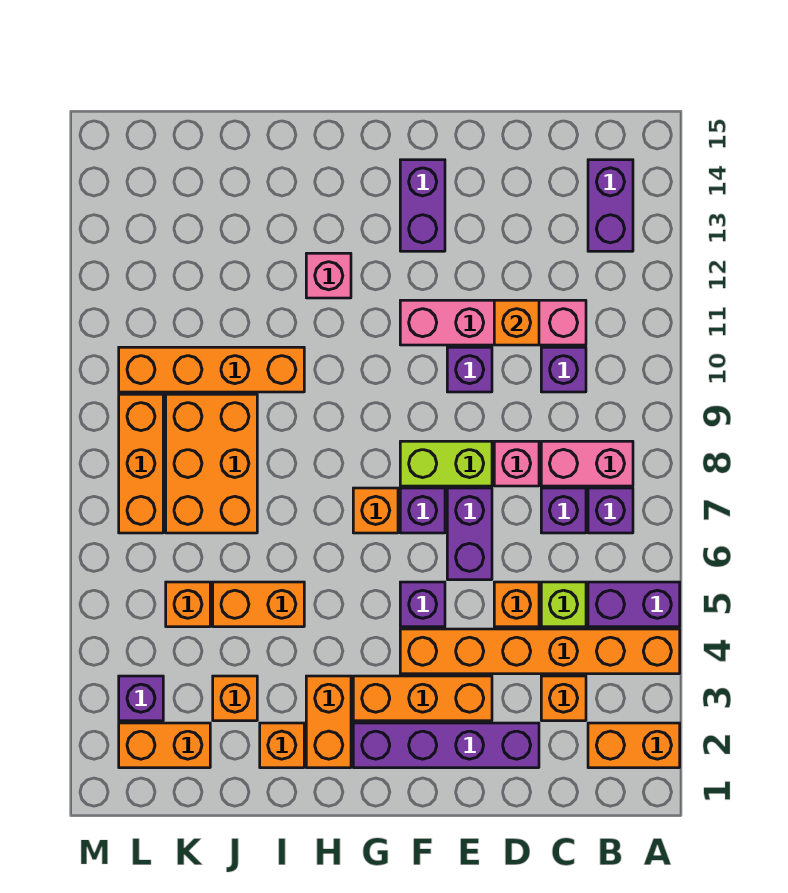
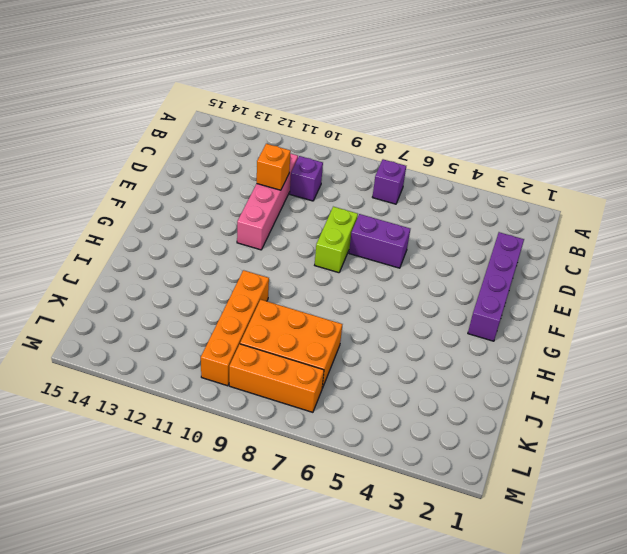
none -> orange brick A2:B2 level 1
none -> orange brick A4:F4 level 1
none -> purple brick A5:B5 level 1
none -> pink brick B8:C8 level 1

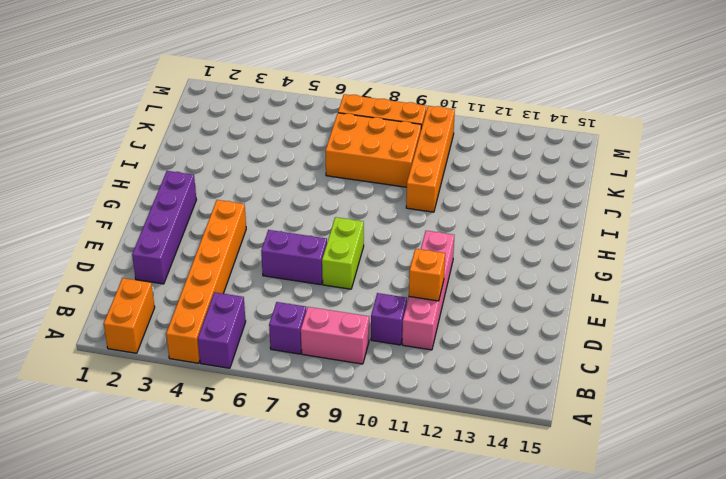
pink brick B8:B9 level 1 -> pink brick B8:C8 level 1
none -> purple brick B13:B14 level 1
none -> orange brick C3 level 1
none -> lime brick C5 level 1
none -> purple brick C7 level 1

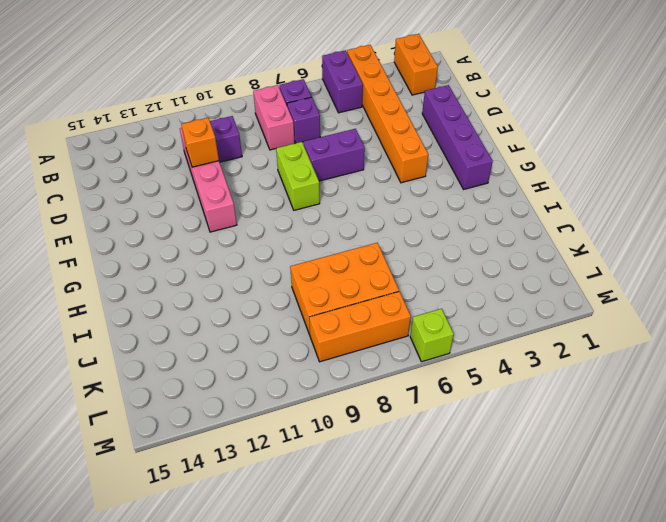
lime brick M6 level 1 -> lime brick C5 level 1
none -> purple brick B13:B14 level 1
none -> orange brick C3 level 1
none -> orange brick D5 level 1
none -> pink brick D8 level 1

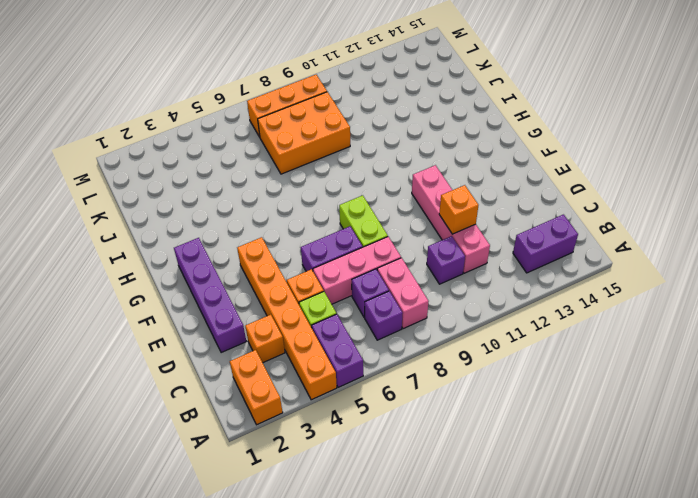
pink brick D6:D8 level 1 -> pink brick D8 level 1
none -> orange brick E3:G3 level 1
none -> purple brick E10 level 1
none -> purple brick F5 level 1
none -> purple brick F7 level 1

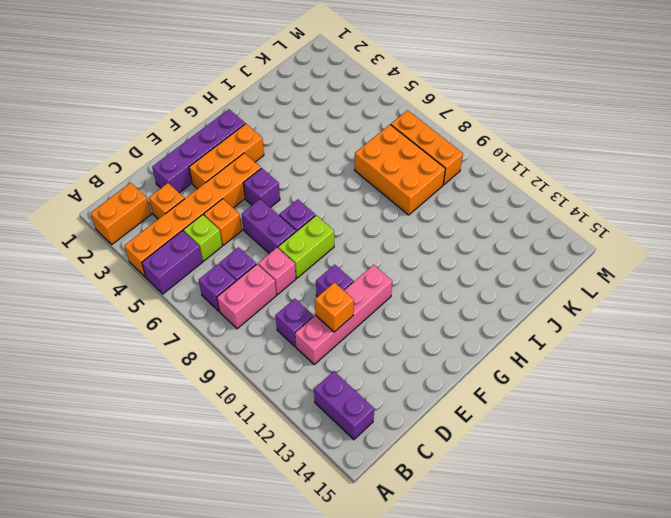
none -> purple brick F13:F14 level 1
none -> orange brick G7 level 1
none -> orange brick H2:H3 level 1
none -> pink brick H12 level 1

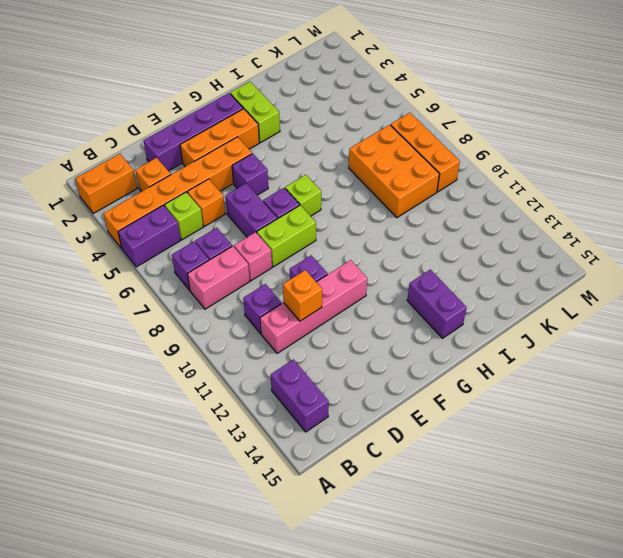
lime brick G7 level 1 -> orange brick G7 level 1
lime brick H2:H3 level 1 -> orange brick H2:H3 level 1
purple brick H13:H14 level 1 -> purple brick F13:F14 level 1
none -> pink brick H12 level 1
none -> orange brick I2 level 1
none -> orange brick I5:J5 level 1
none -> orange brick I10:L10 level 1

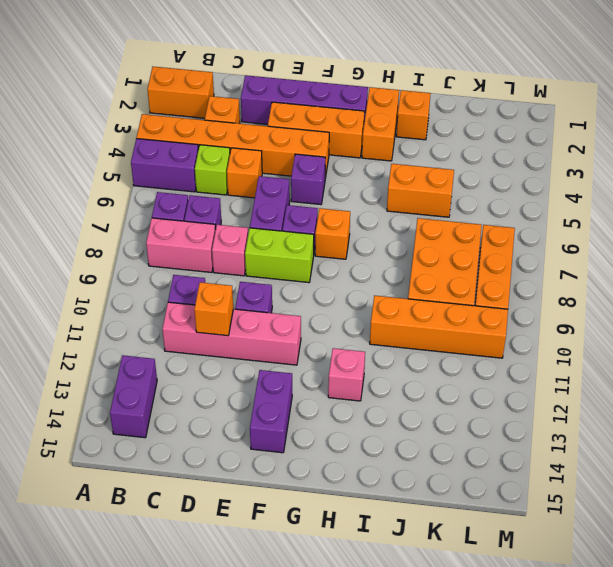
none -> orange brick J3 level 1
none -> orange brick K2:L2 level 1
none -> orange brick K5 level 1
none -> purple brick L3 level 1

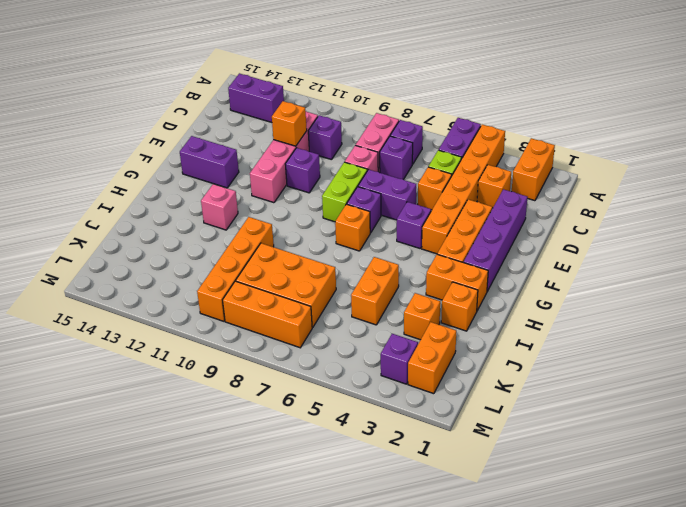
none -> orange brick K5 level 1

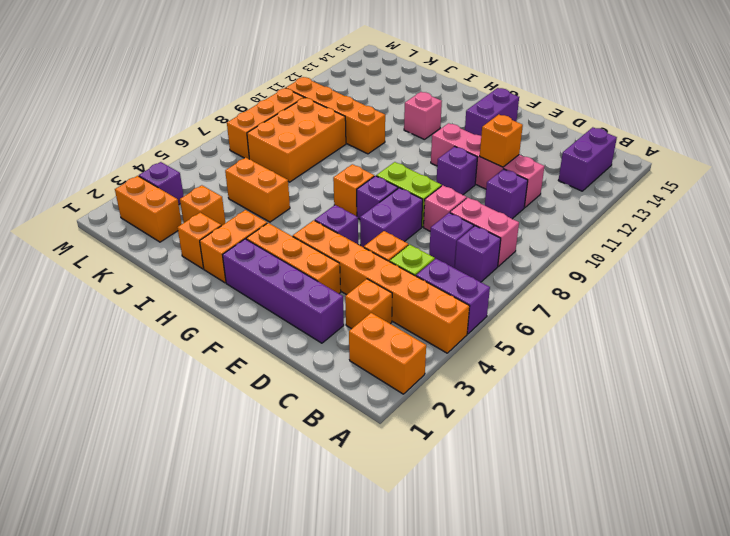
none -> orange brick K5 level 1

